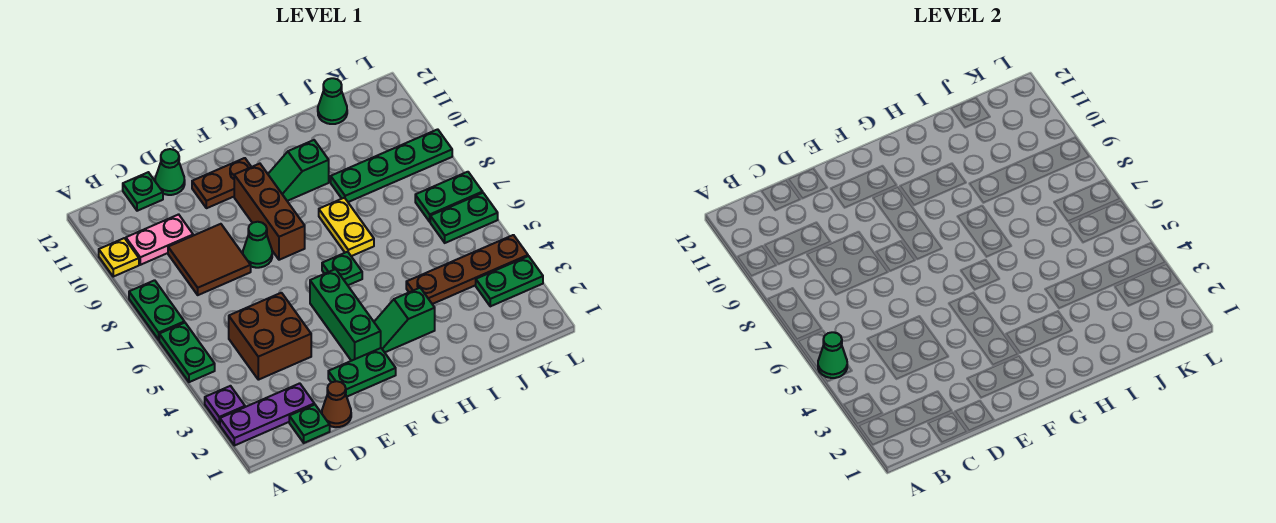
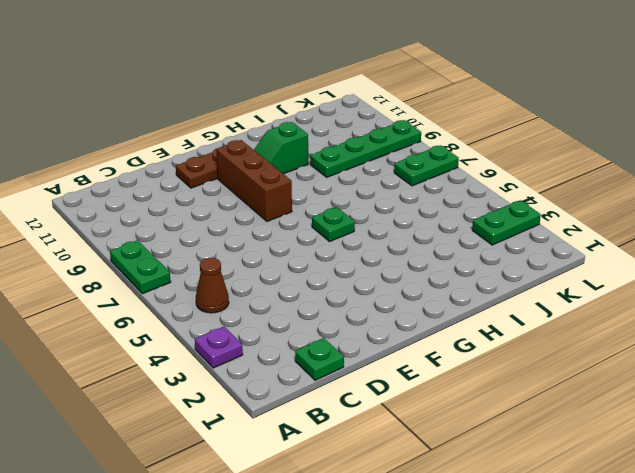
brown cone B5 level 1 -> brown cone D1 level 1
none -> purple plate A2:C2 level 1
none -> green plate A5:A6 level 1
none -> yellow plate A10 level 1

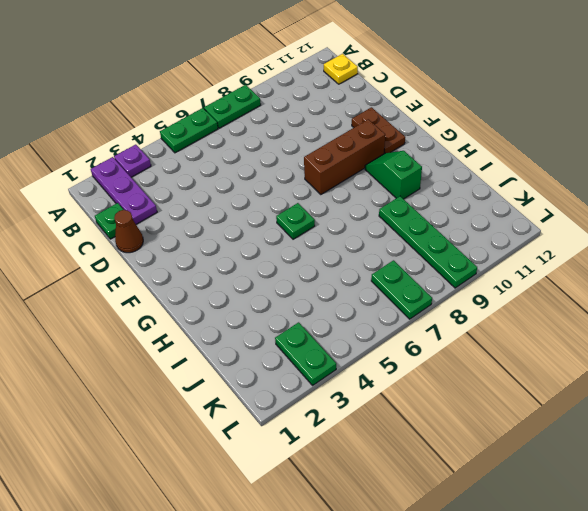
yellow plate B12 level 1 -> yellow plate A10 level 1
none -> pink plate B10:C10 level 1
none -> brown brick C4:D5 level 1
none -> brown tile C8:D9 level 1

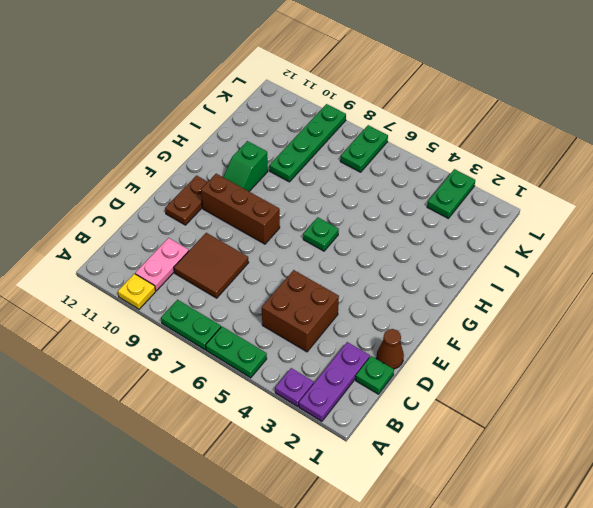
none -> green plate C12 level 1
none -> green cone D12 level 1
none -> green plate E2:F2 level 1

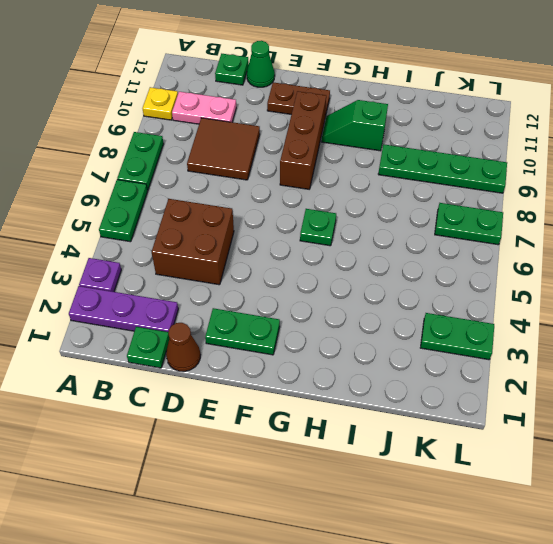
none -> green cone E8 level 1
none -> green brick F3:F5 level 1
none -> green slope G3:H3 level 1 top H

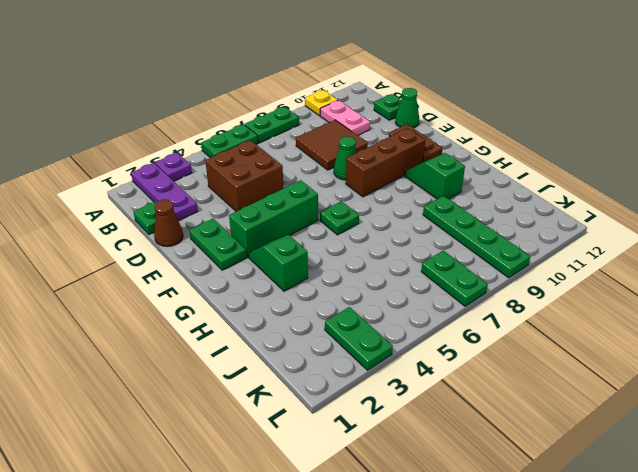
none -> yellow plate H7:H8 level 1
none -> brown plate I4:L4 level 1
none -> green cone J12 level 1

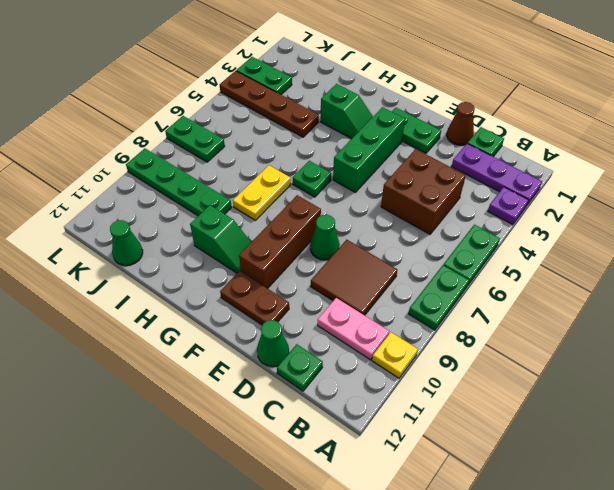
none -> green plate K6:L6 level 1
none -> green cone A5 level 2

